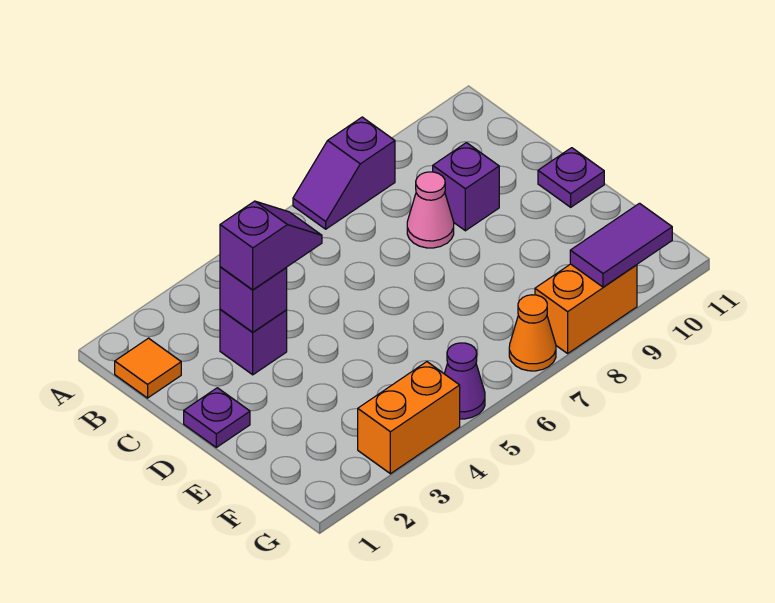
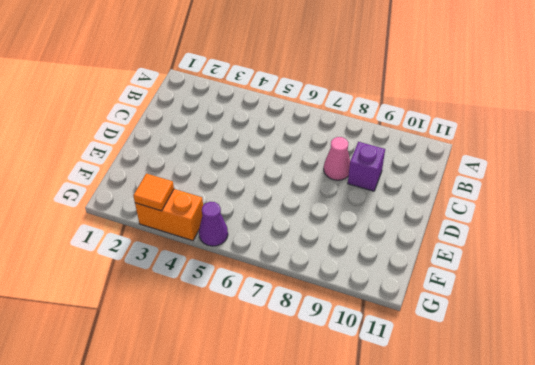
orange tile G3 level 2 -> orange tile B1 level 1
none -> purple slope A7:A8 level 1 top 8
none -> purple brick C3 level 1
none -> purple plate D1 level 1

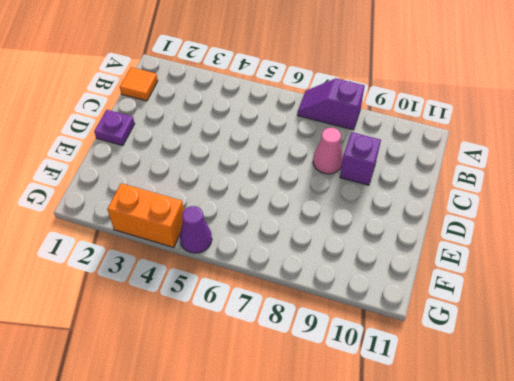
none -> purple brick C3 level 1
none -> purple plate D11 level 1
none -> orange cone G7 level 1

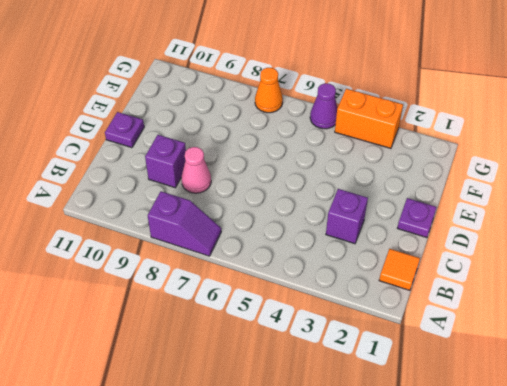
none -> orange brick G8:G9 level 1
none -> purple brick C3 level 2
none -> purple tile G9:G10 level 2

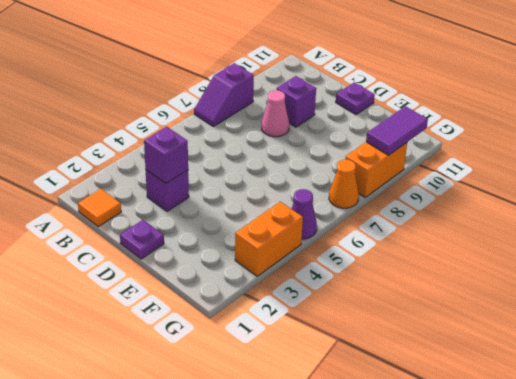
none -> purple slope C3:C4 level 3 top 3

